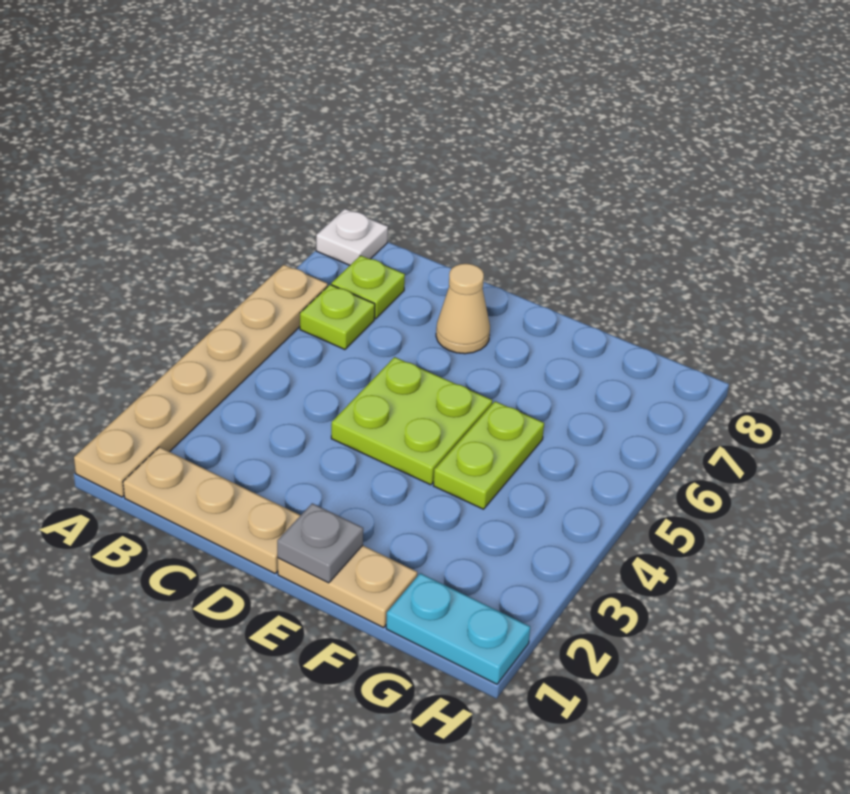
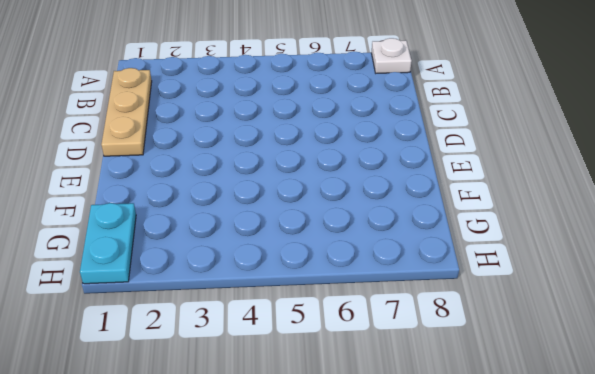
none -> tan plate A1:A6 level 1
none -> lime plate B6 level 1

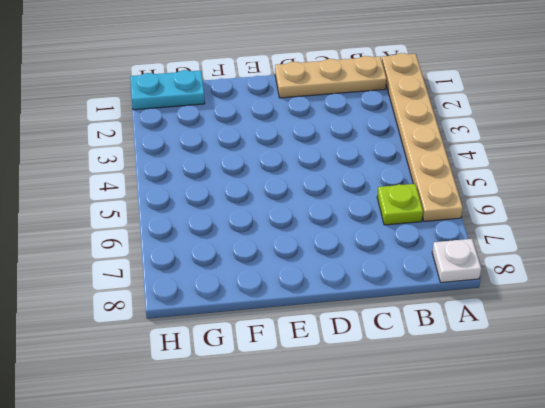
none -> lime plate B7 level 1
none -> lime plate D4:E5 level 1

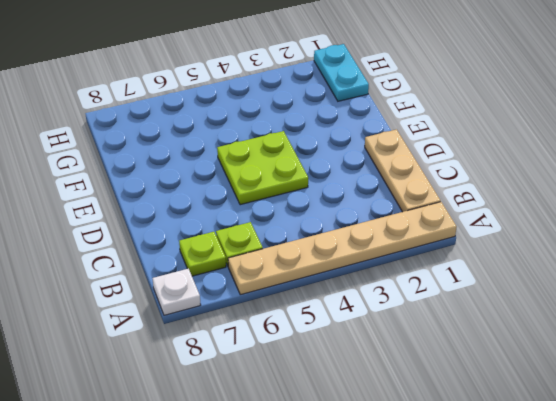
none -> tan cone D7 level 1
none -> tan plate E1:F1 level 1

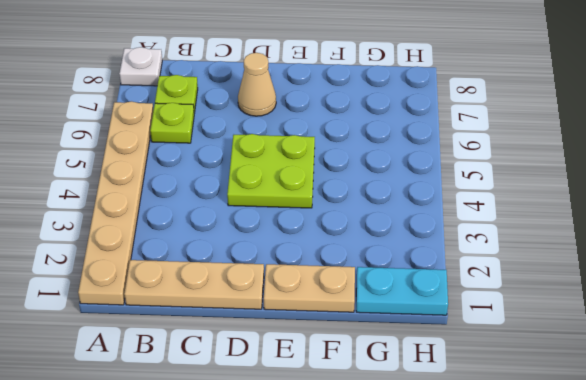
none -> lime plate F4:F5 level 1
none -> grey plate E1 level 2

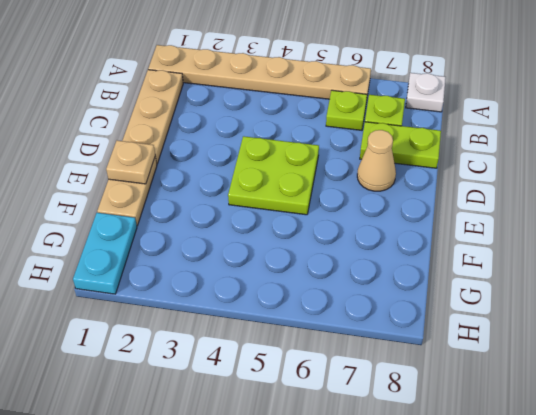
lime plate C7:C8 level 1 -> lime plate F4:F5 level 1
tan plate E1 level 2 -> grey plate E1 level 2

